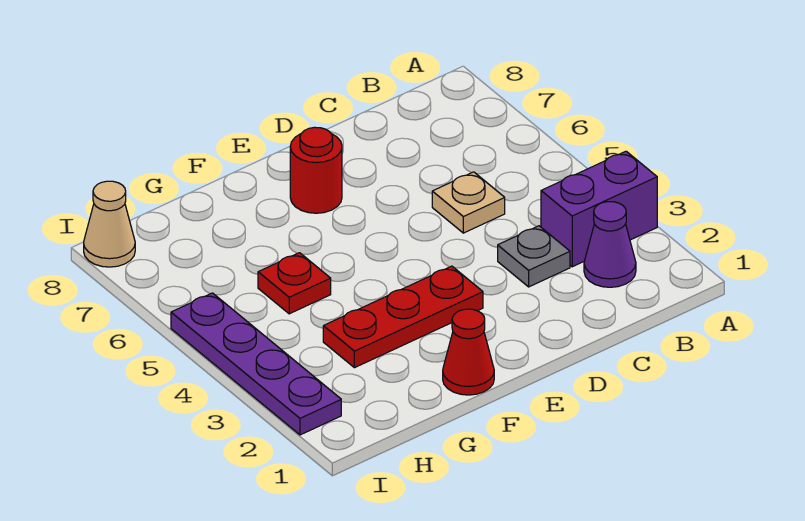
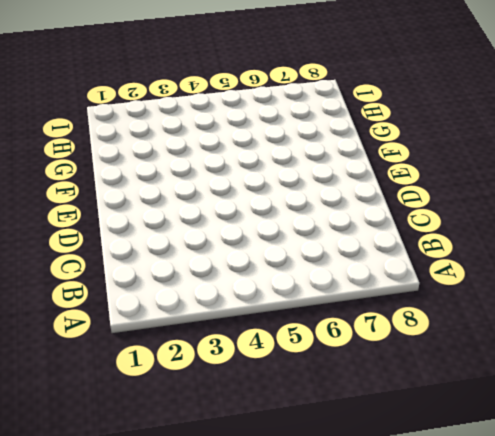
none -> purple brick A3:B3 level 1
none -> purple cone B2 level 1

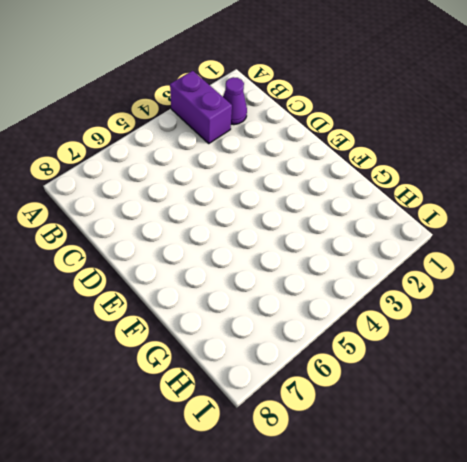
none -> grey plate C3 level 1
none -> tan plate C5 level 1

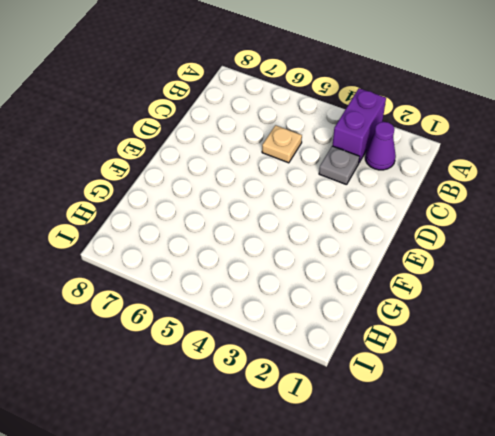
none -> red plate E3:G3 level 1
none -> red round brick E7 level 1

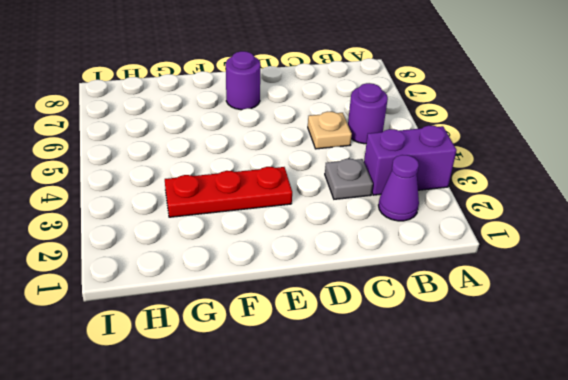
purple round brick B5 level 1 -> none
purple round brick E7 level 1 -> red round brick E7 level 1
none -> red cone F1 level 1
none -> red plate G5 level 1

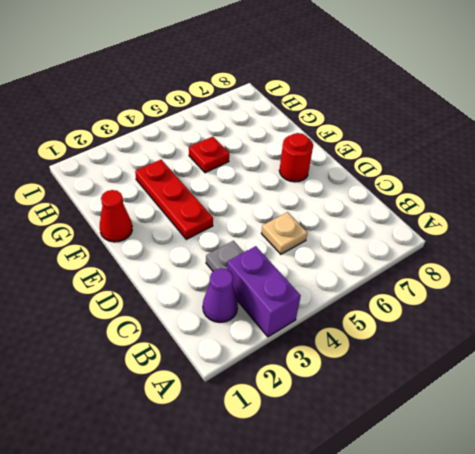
none -> purple plate I2:I5 level 1
none -> tan cone I8 level 1

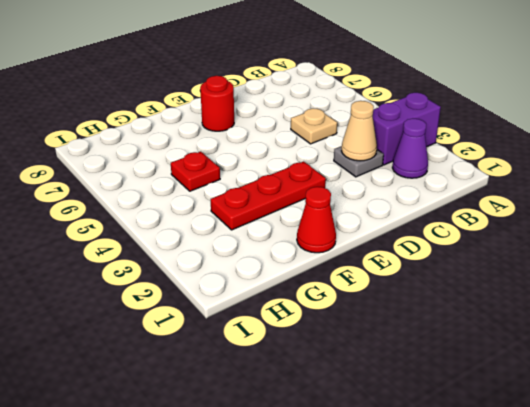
tan cone C3 level 2 -> tan cone I8 level 1
none -> purple plate I2:I5 level 1

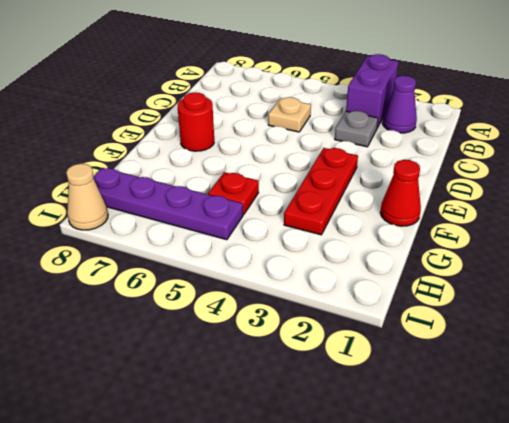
purple plate H5:H8 level 1 -> purple plate I2:I5 level 1

